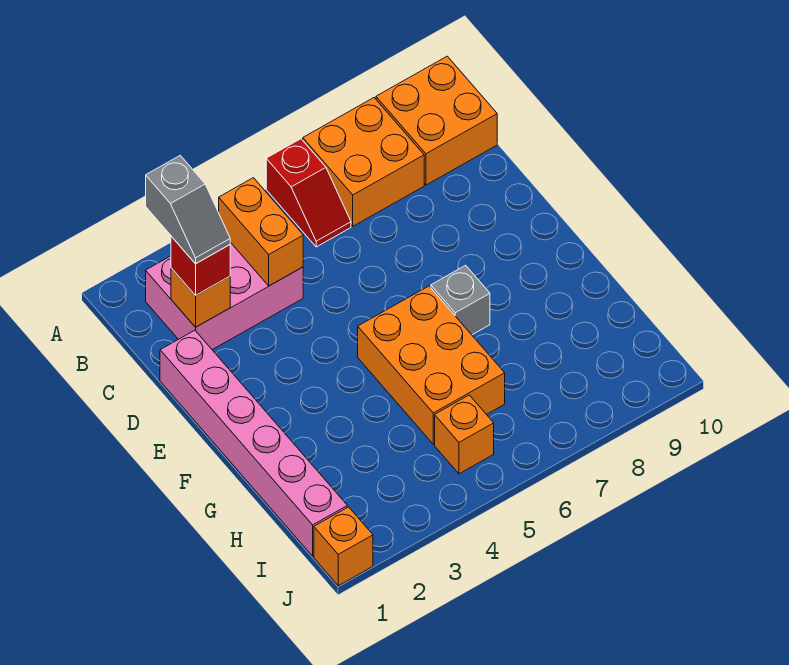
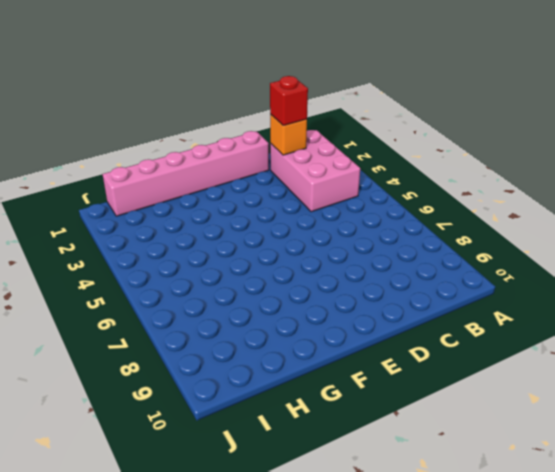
none -> red slope A6:B6 level 1 top A
none -> orange brick A7:B8 level 1
none -> orange brick A9:B10 level 1

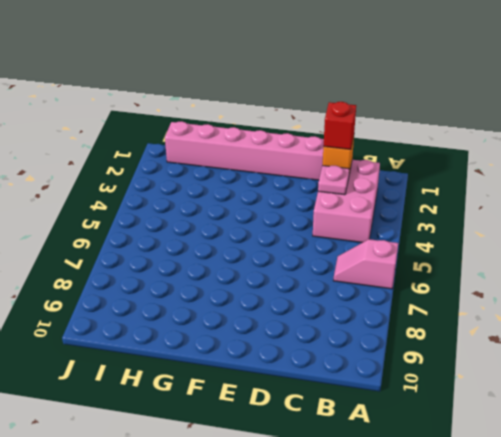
pink slope A6:B6 level 1 top A -> red slope A6:B6 level 1 top A
pink plate C3 level 2 -> none
none -> orange brick A7:B8 level 1
none -> orange brick A9:B10 level 1
none -> orange brick F5:H6 level 1

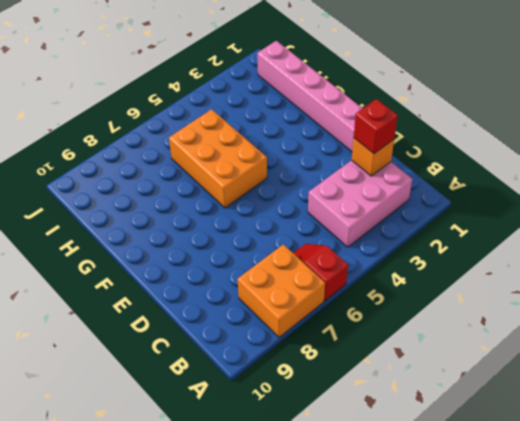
none -> orange brick A9:B10 level 1
none -> grey brick F7 level 1
none -> orange brick I5 level 1

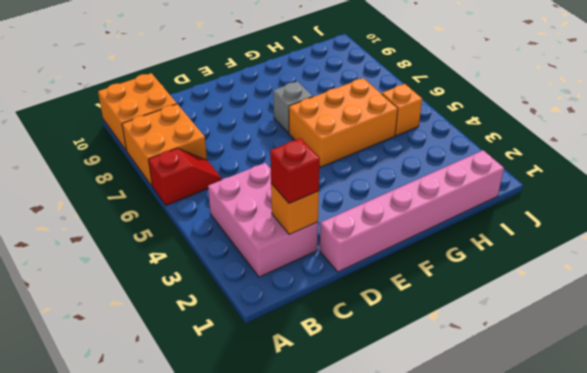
none -> orange brick J1 level 1
none -> orange brick B4:C4 level 2
none -> grey slope B2:C2 level 4 top B

